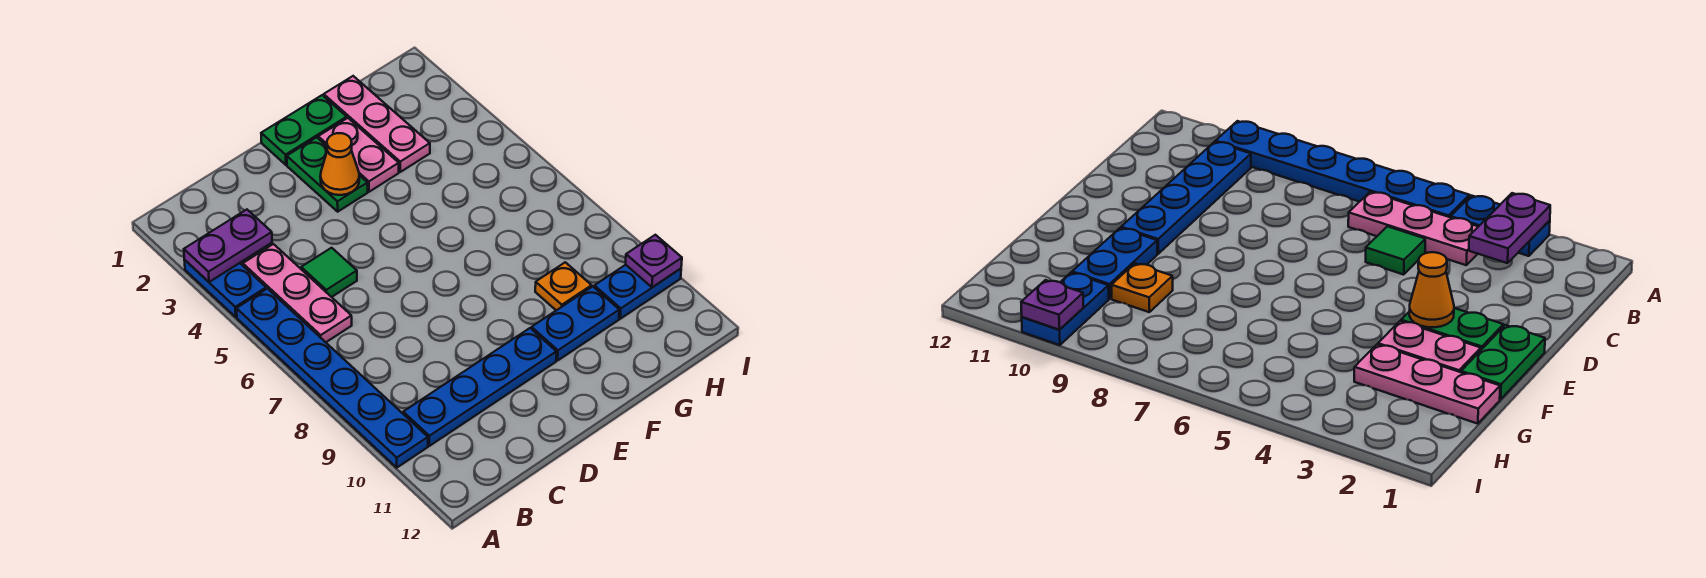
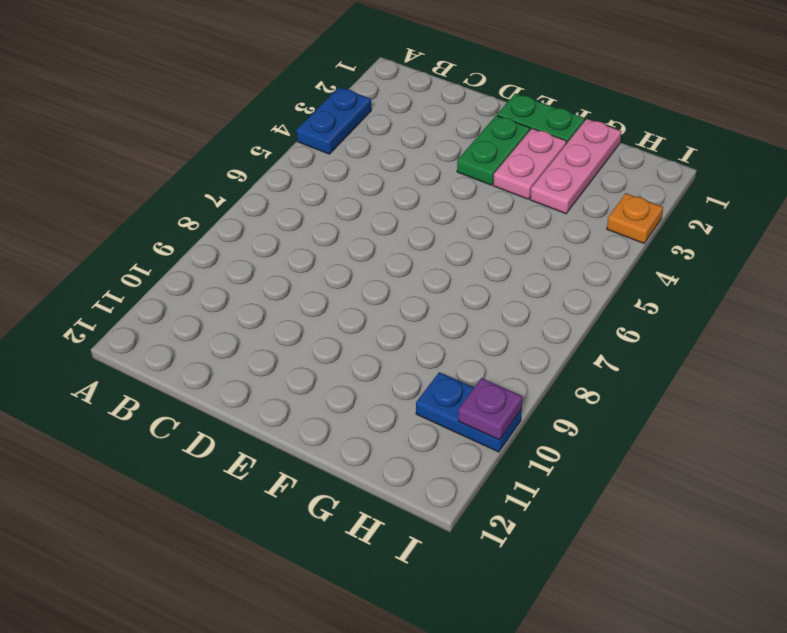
orange plate I3 level 1 -> orange plate G9 level 1
none -> blue plate A5:A10 level 1
none -> pink plate B4:B6 level 1
none -> blue plate B10:E10 level 1

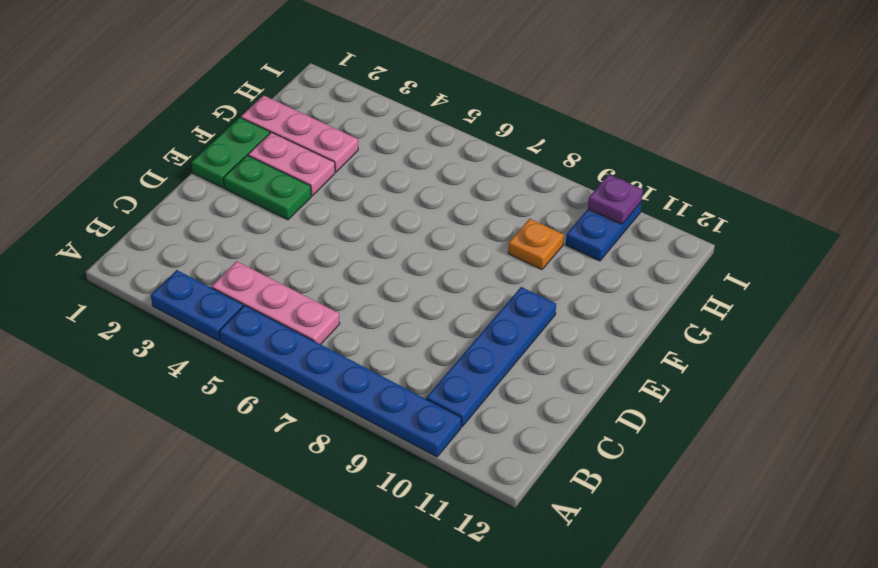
none -> green tile C5 level 1
none -> blue plate F10:G10 level 1
none -> purple plate A3:B3 level 2

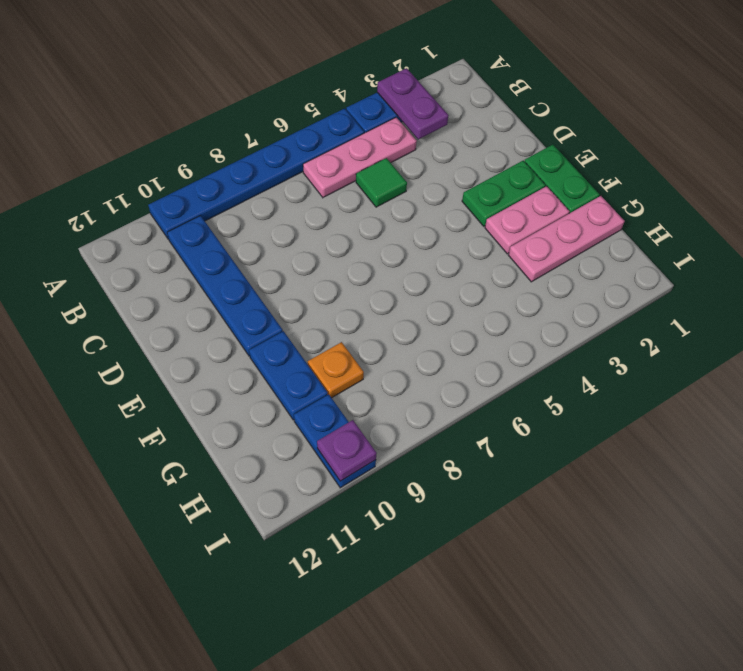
none -> orange cone E3 level 2

